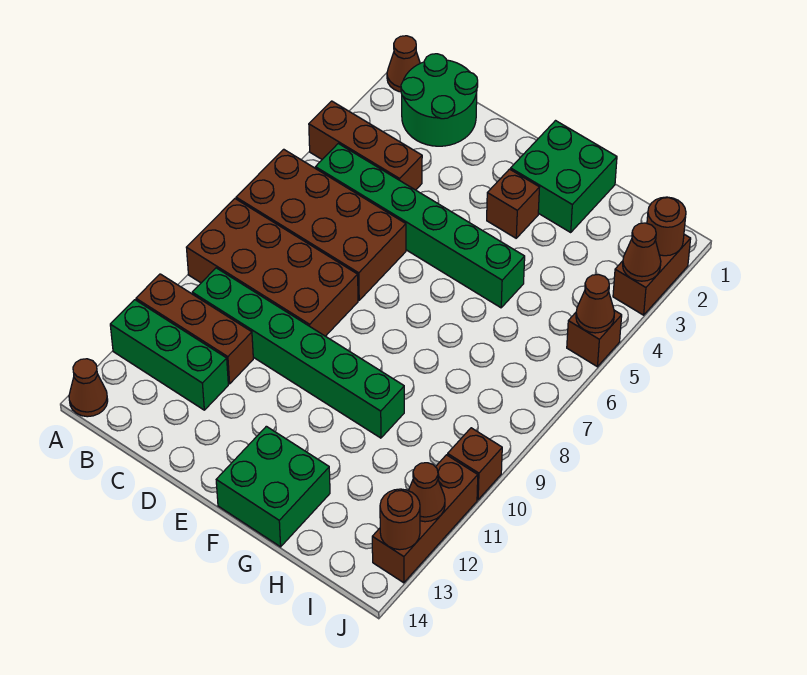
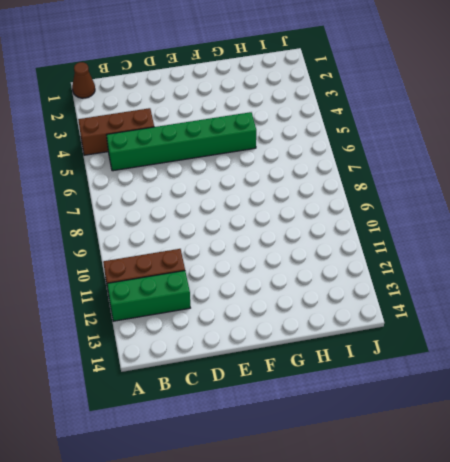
none -> brown brick A6:D7 level 1
none -> brown brick A8:D9 level 1
none -> brown cone A14 level 1

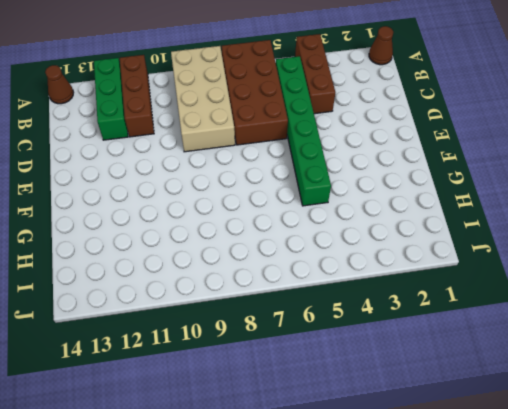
tan brick A8:D9 level 1 -> brown brick A8:D9 level 1
none -> green round brick B1:C2 level 1
none -> green brick B10:G10 level 1
none -> green brick F1:G2 level 1

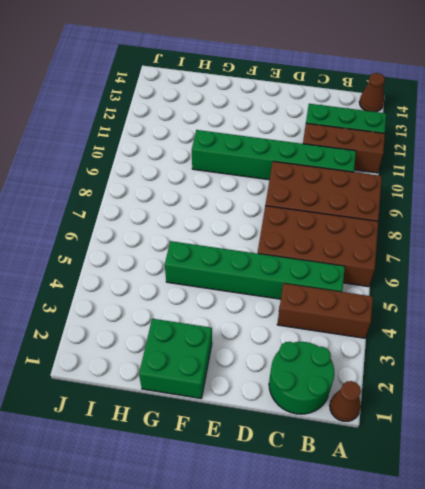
none -> brown brick F3 level 1
none -> green brick F13:G14 level 1
none -> brown brick J2:J3 level 1

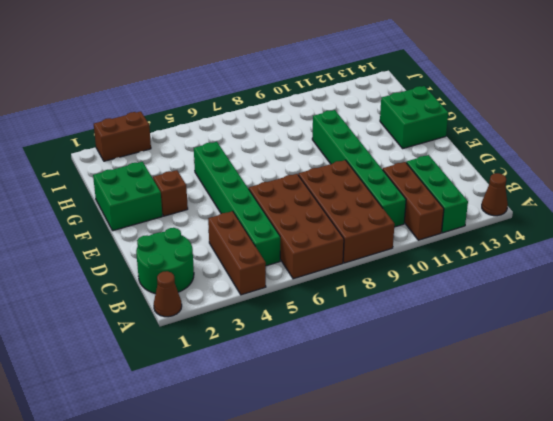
none -> brown brick J5 level 1
none -> brown brick J10 level 1
none -> brown brick J11:J13 level 1

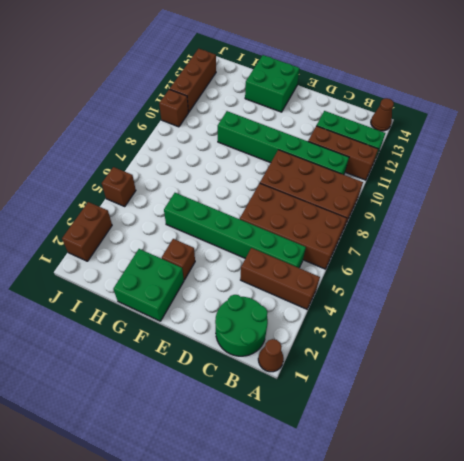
none -> brown round brick J2 level 2
none -> brown cone J3 level 2
none -> brown cone J5 level 2

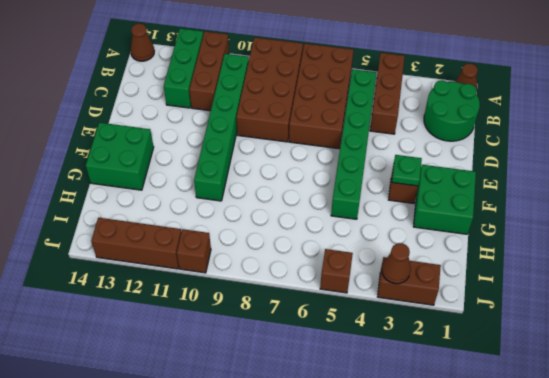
green plate F3 level 2 -> none
none -> brown round brick J2 level 2
none -> brown cone J5 level 2
none -> brown cone J12 level 2

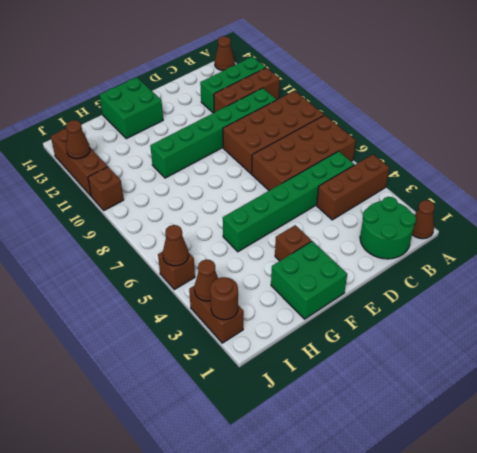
none -> brown round brick J13 level 2

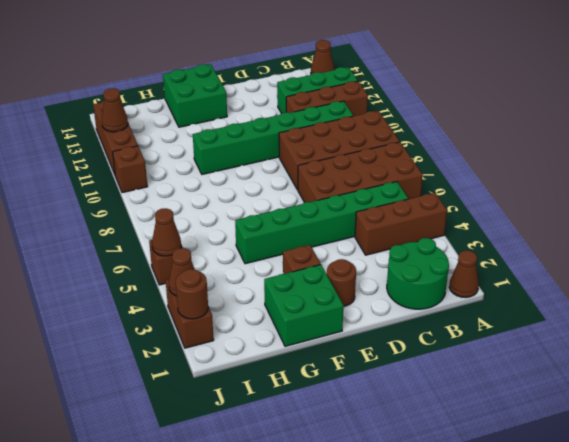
brown round brick E2 level 1 -> brown round brick J13 level 2

